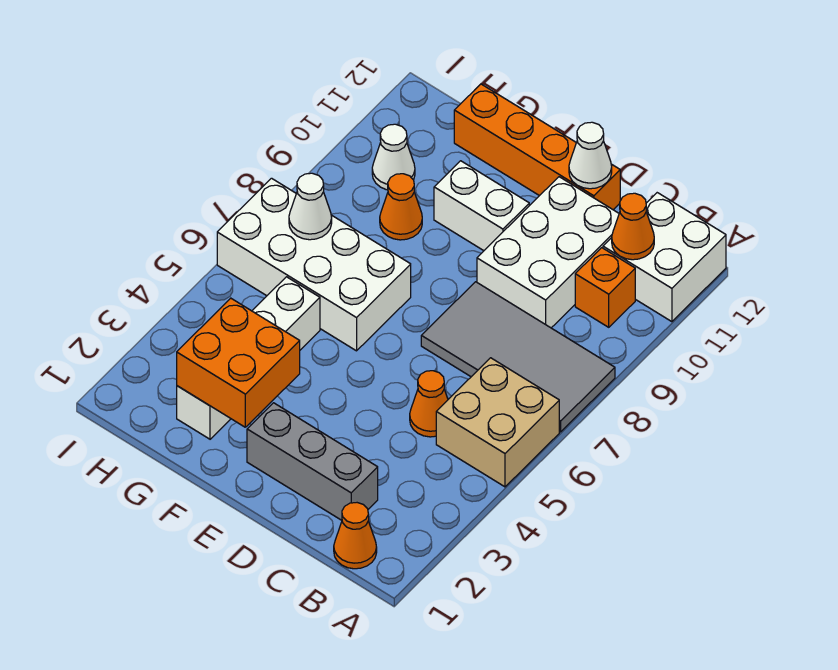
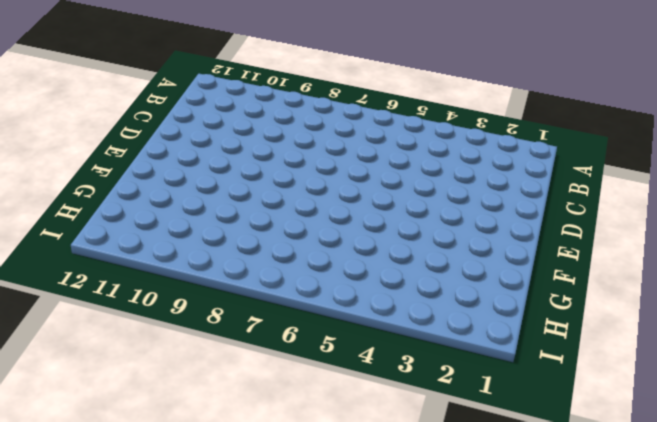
none -> tan brick A5:B6 level 1
none -> grey tile A7:D8 level 1
none -> white brick A11:B12 level 1

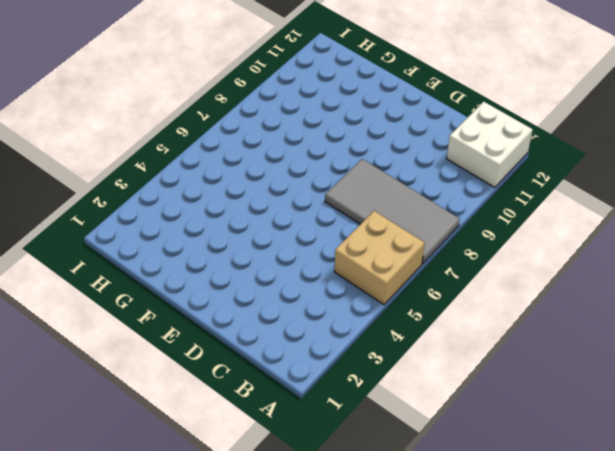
none -> orange cone B1 level 1
none -> orange brick B10 level 1
none -> grey brick C2:E2 level 1

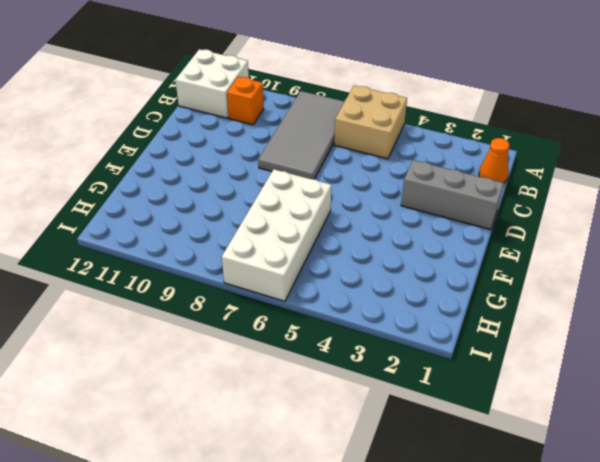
grey brick D1:D3 level 1 -> grey brick C2:E2 level 1
none -> orange cone C5 level 1
none -> white brick C9:D11 level 1
none -> orange brick D12:G12 level 1

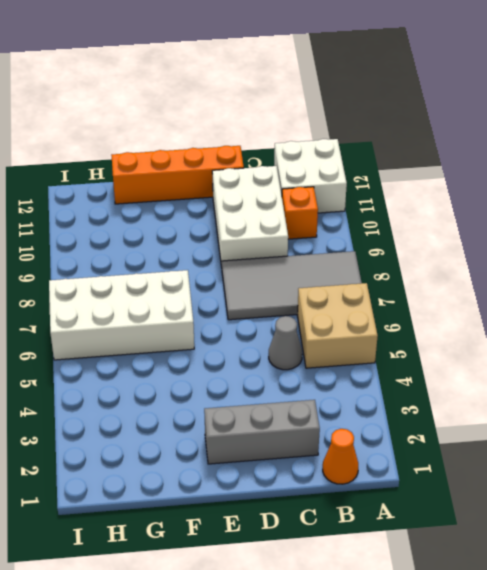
grey cone C5 level 1 -> orange cone C5 level 1
none -> white brick E10:F10 level 1
none -> white brick G2:G5 level 1
none -> orange cone G9 level 1

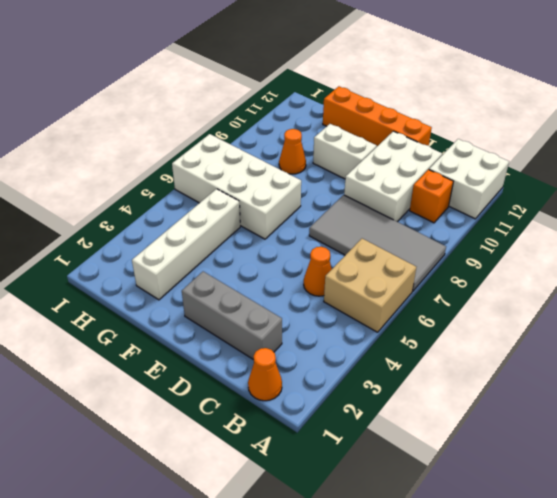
none -> white cone H10 level 1
none -> orange cone B11 level 2
none -> white cone D12 level 2

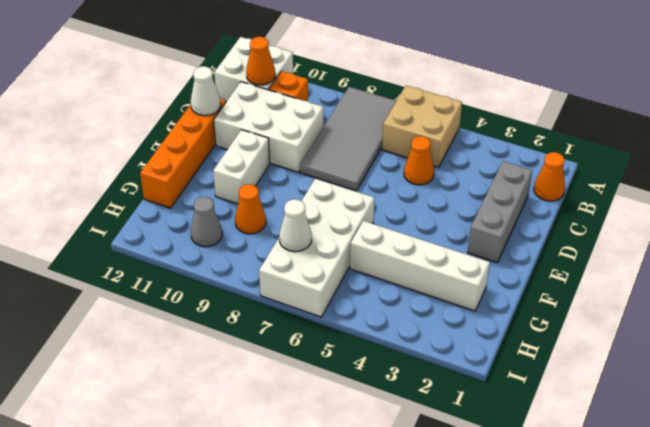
grey cone H10 level 1 -> white cone H10 level 1
none -> orange brick F2:G3 level 2

